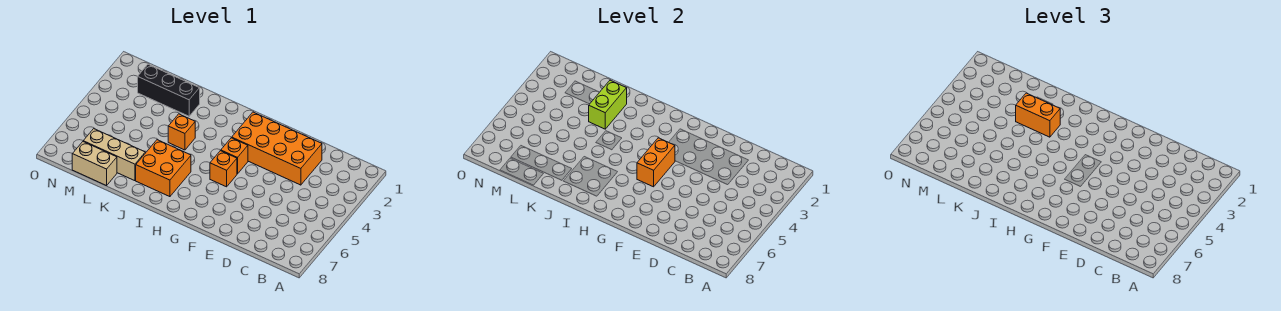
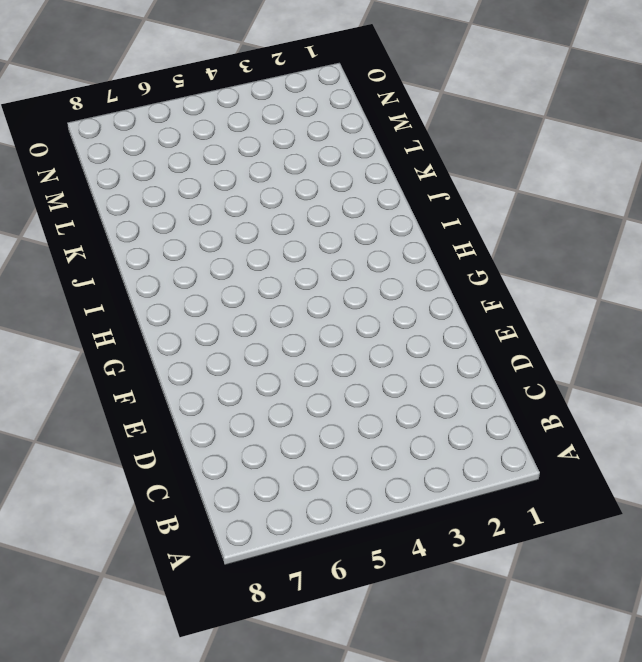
none -> orange brick D2:G3 level 1
none -> orange brick G4 level 1

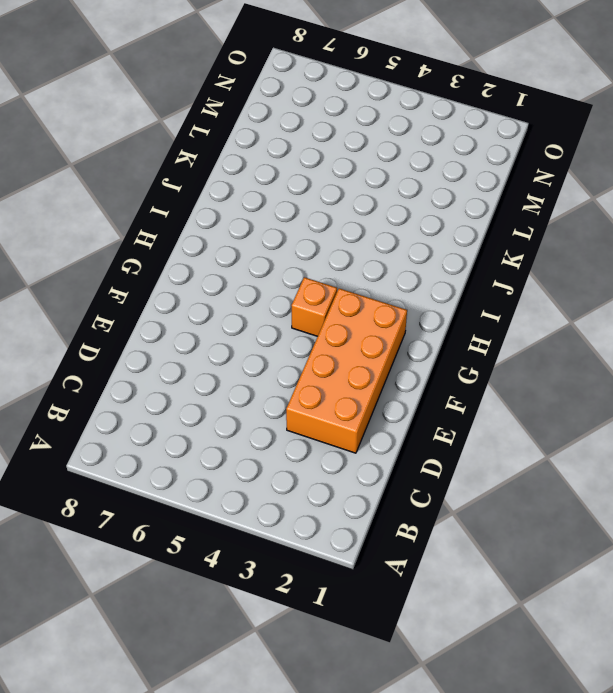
none -> orange brick G5 level 1
none -> orange brick I6:J7 level 1

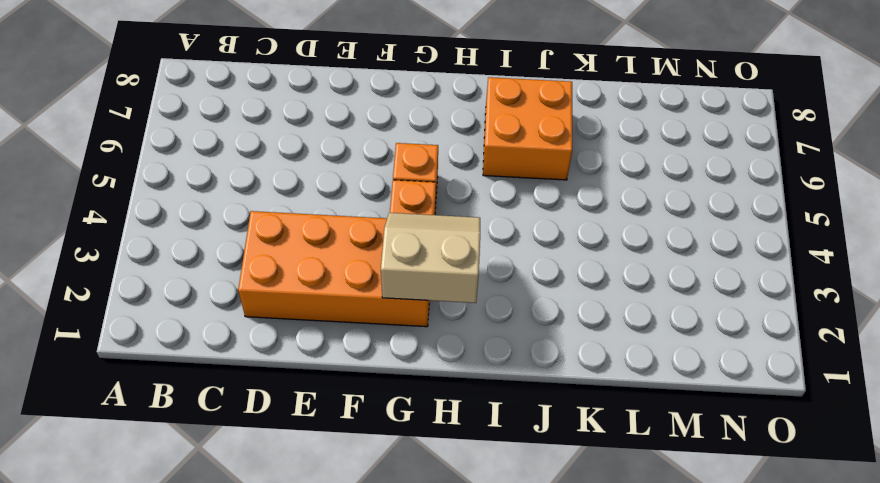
tan slope G2:H3 level 2 top 2 -> none
none -> orange brick J4 level 1
none -> black brick K2:M2 level 1

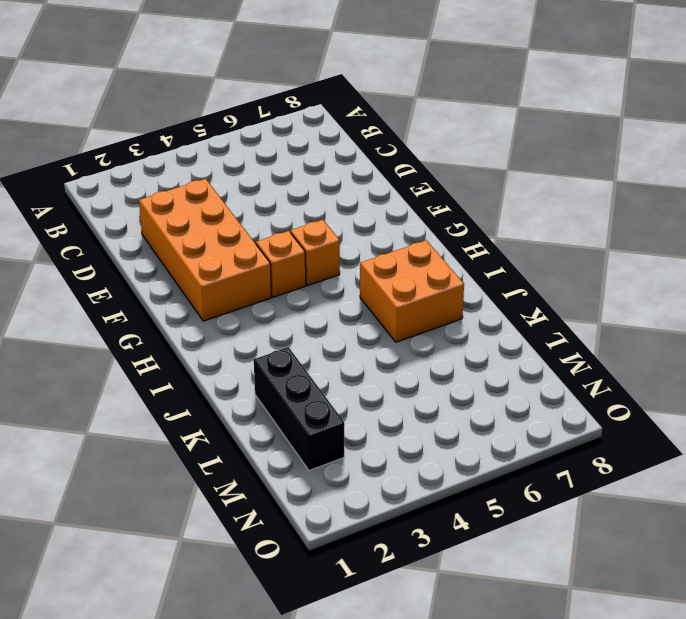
none -> orange brick J4 level 1
none -> tan brick K7:M7 level 1

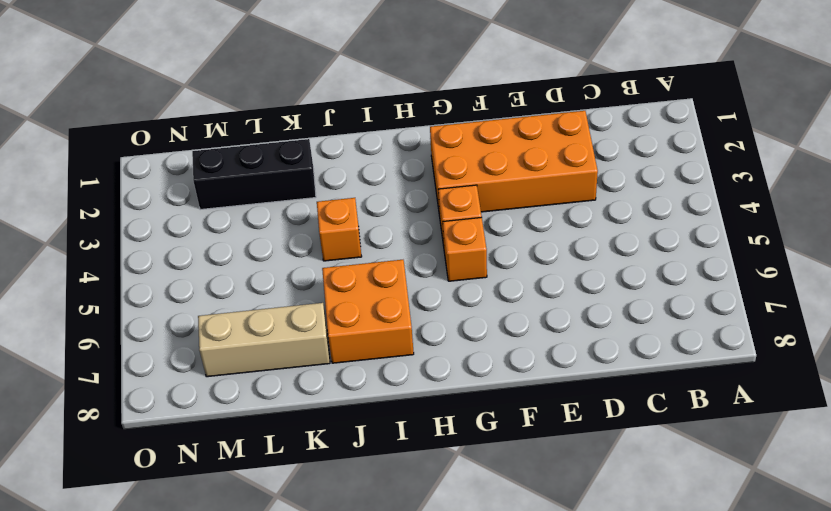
none -> tan brick L8:M8 level 1
none -> orange brick G4:G5 level 2

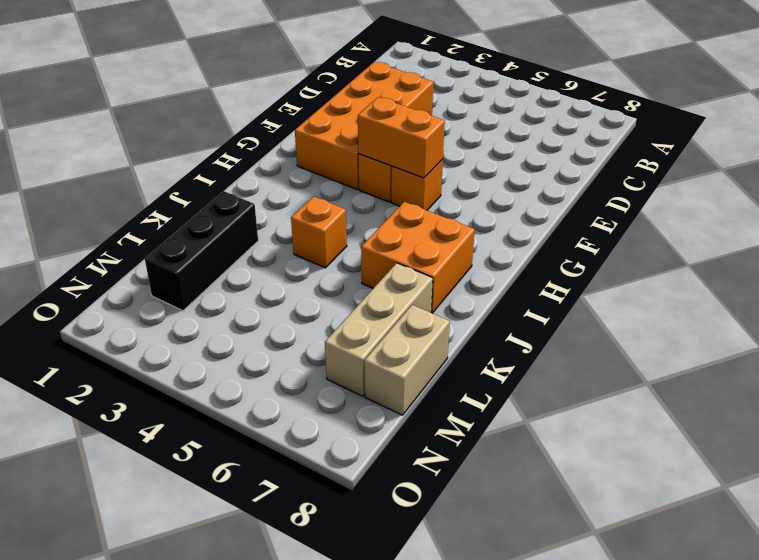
none -> lime brick K2:K3 level 2
none -> orange brick J3:K3 level 3

